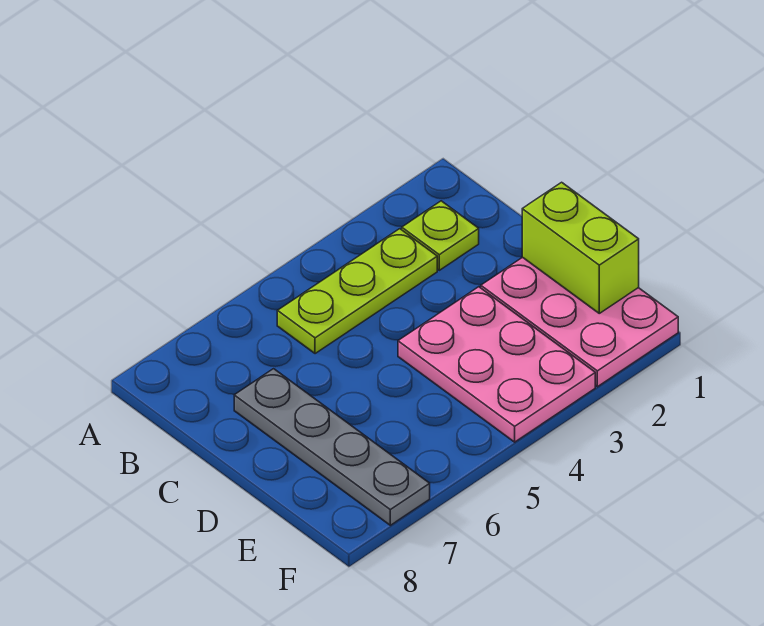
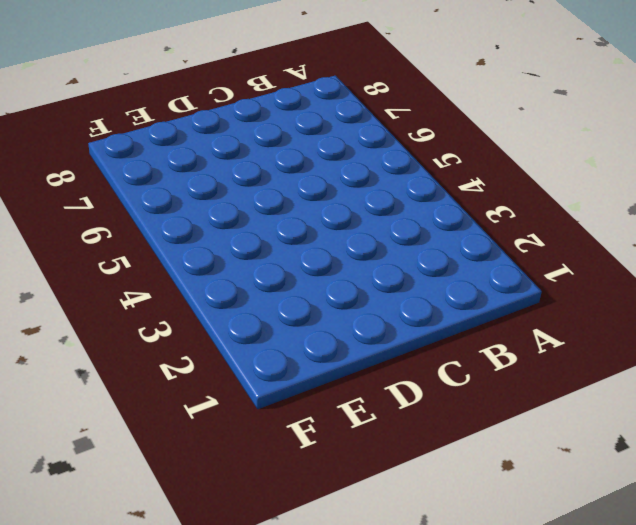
none -> lime plate B2 level 1
none -> lime plate B3:B5 level 1

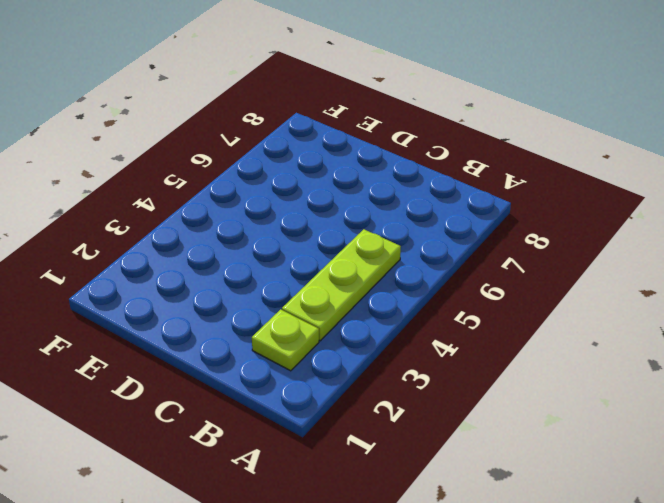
none -> grey plate C7:F7 level 1
none -> pink plate D1:F2 level 1

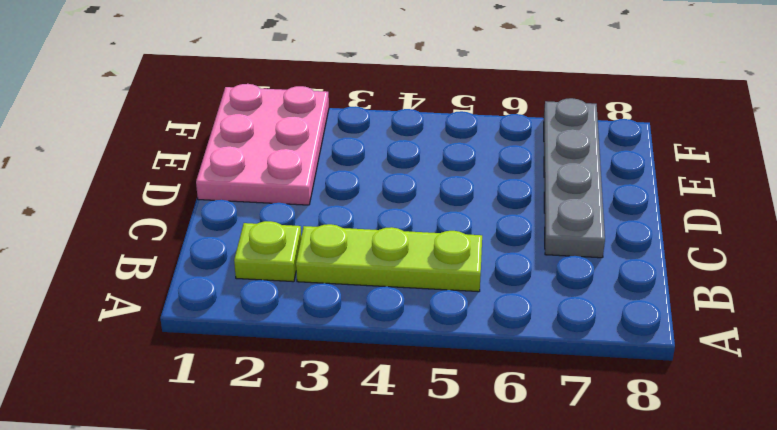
none -> pink plate D3:F4 level 1
none -> lime brick D1:E1 level 2

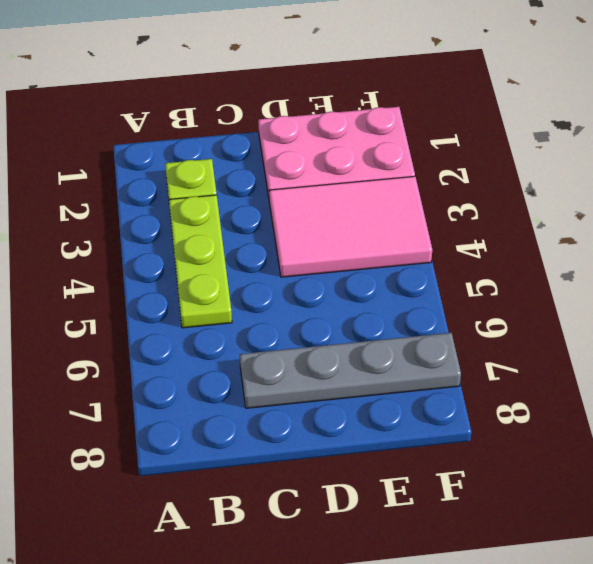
pink tile D3:F4 level 1 -> pink plate D3:F4 level 1
none -> lime brick D1:E1 level 2

